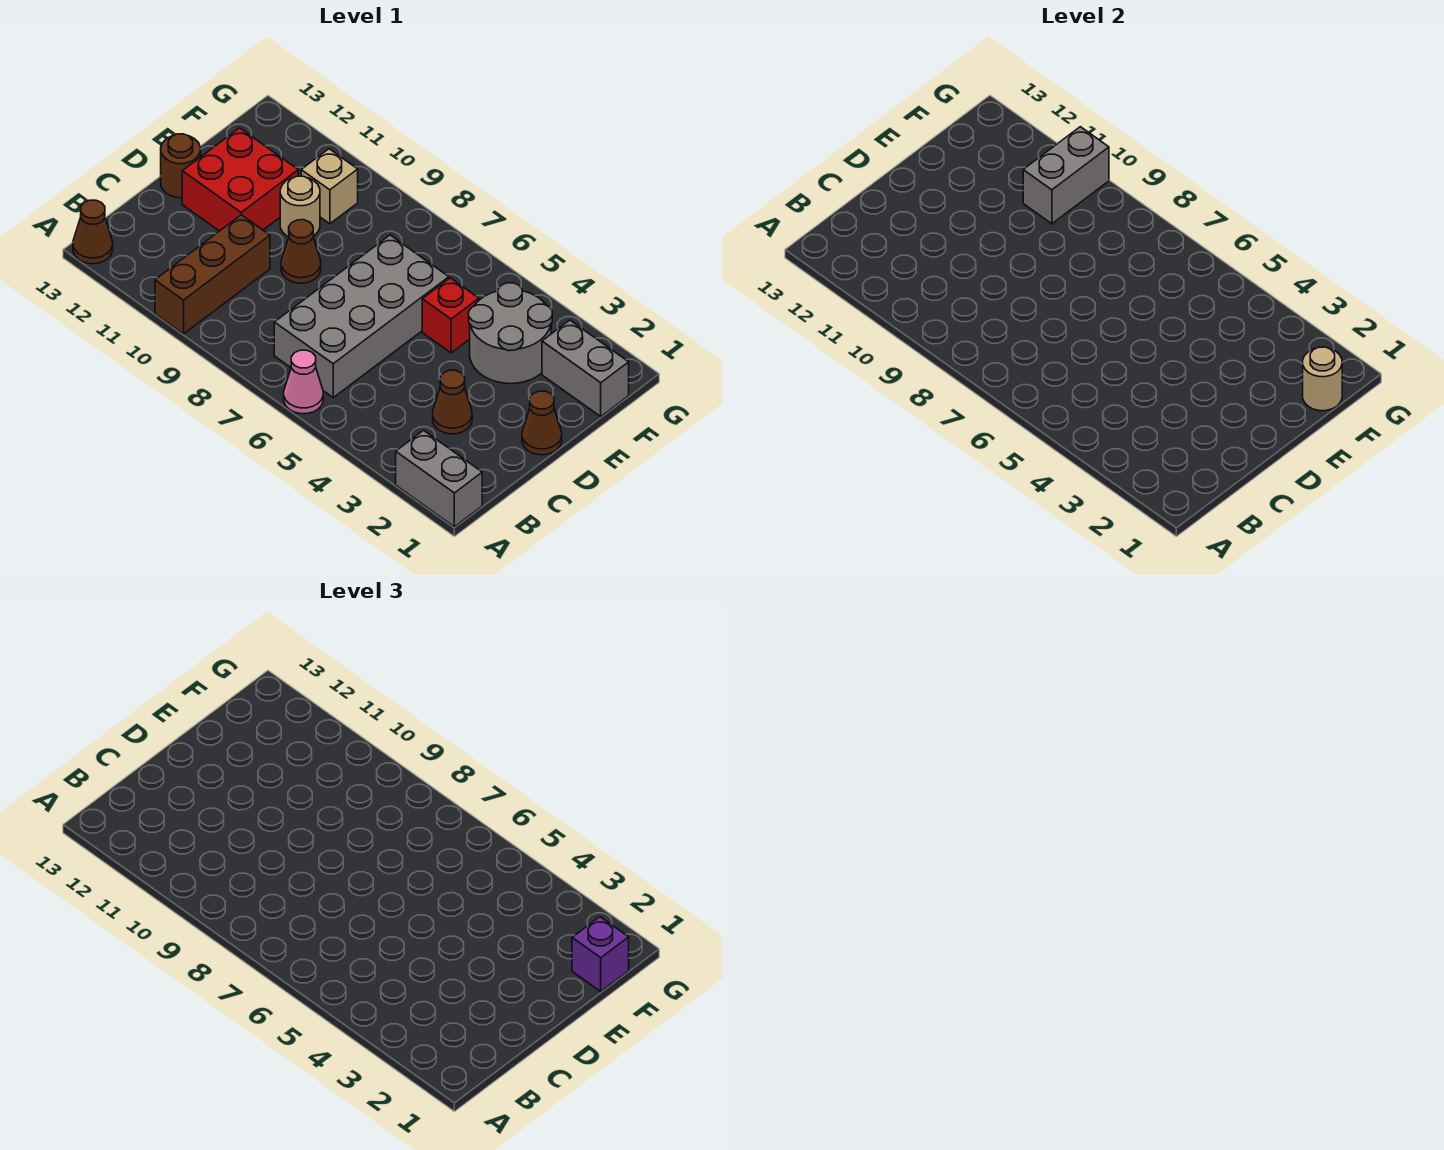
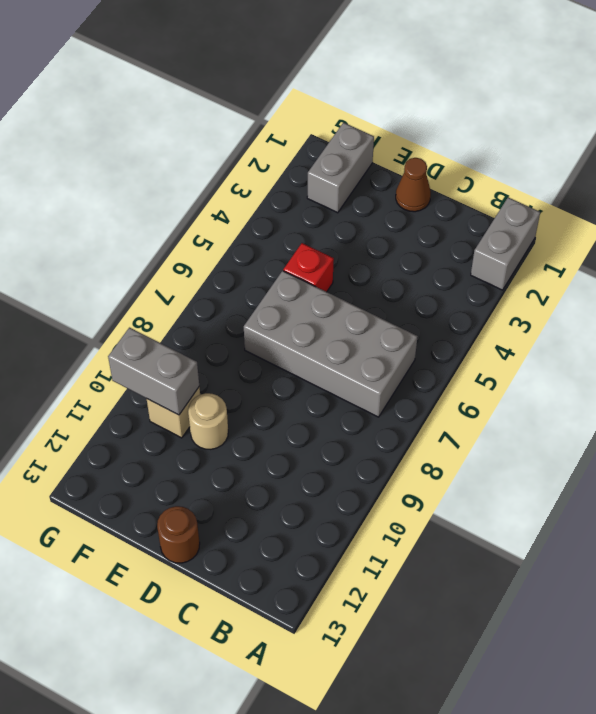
none -> pink cone A6 level 1
none -> brown brick A10:C10 level 1
none -> brown cone A13 level 1

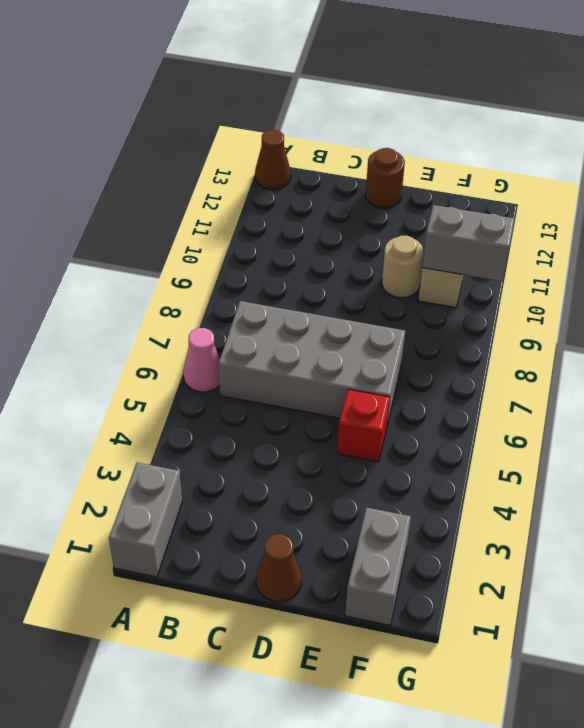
none -> brown brick A10:C10 level 1
none -> brown cone C3 level 1
none -> brown cone D9 level 1

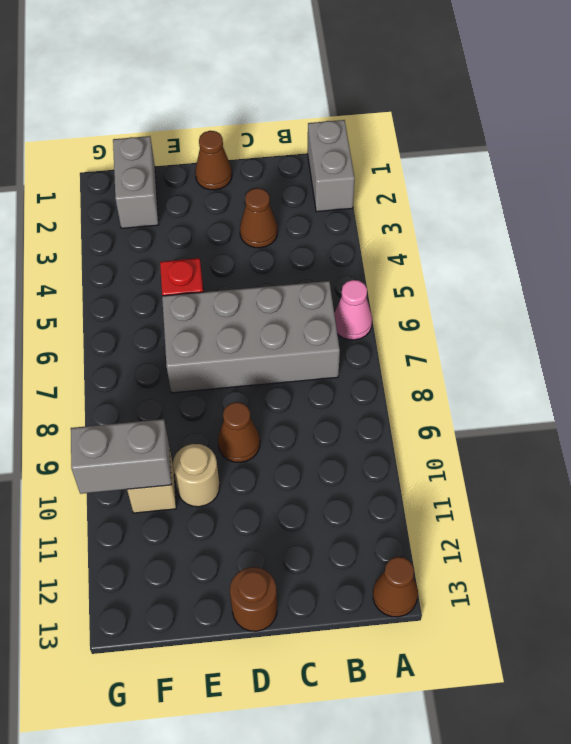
none -> brown brick A10:C10 level 1
none -> red brick D11:E12 level 1
none -> grey round brick E3:F4 level 1

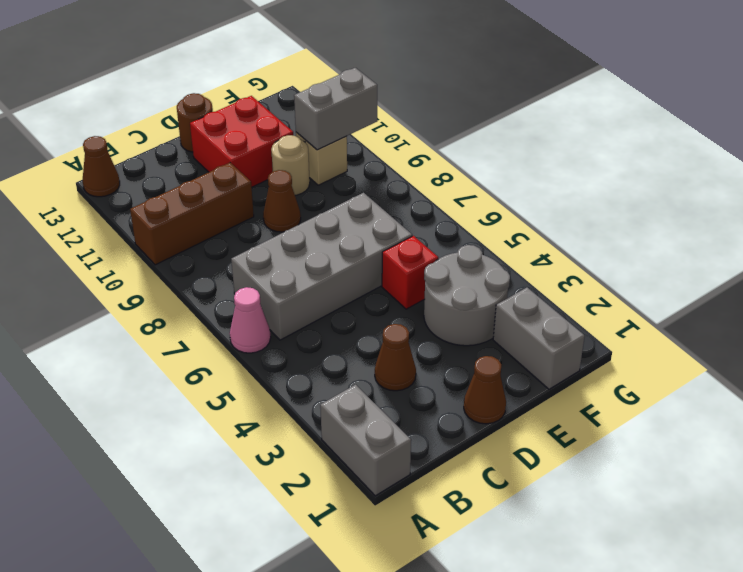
none -> tan round brick F1 level 2
none -> purple brick F1 level 3

